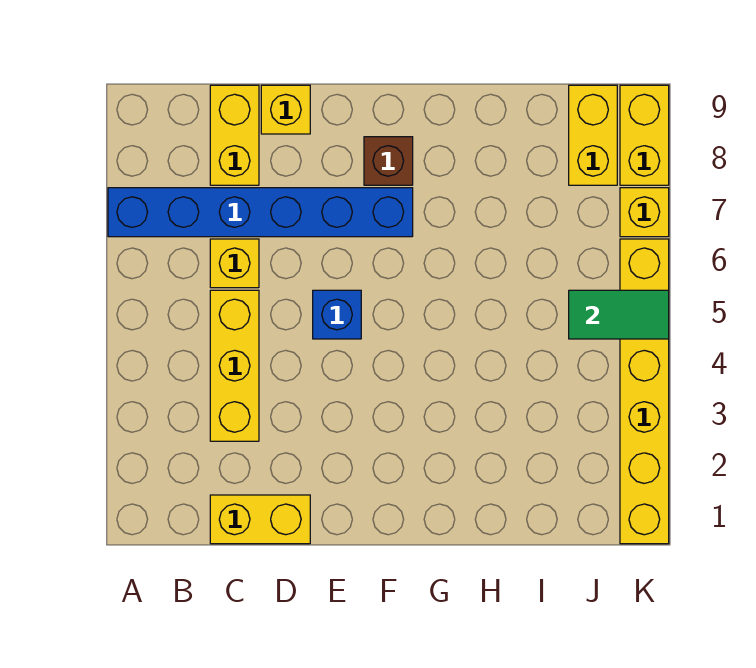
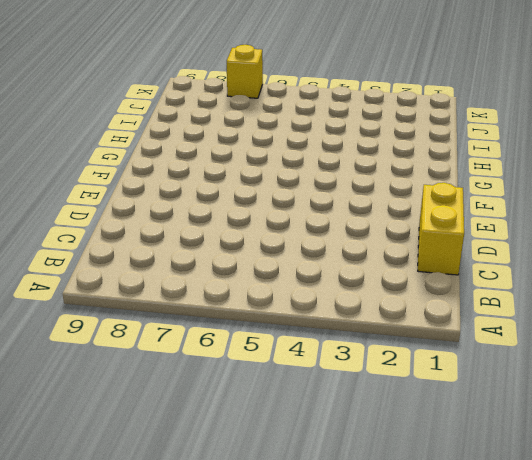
none -> blue brick A7:F7 level 1
none -> yellow brick C3:C5 level 1
none -> yellow brick C6 level 1

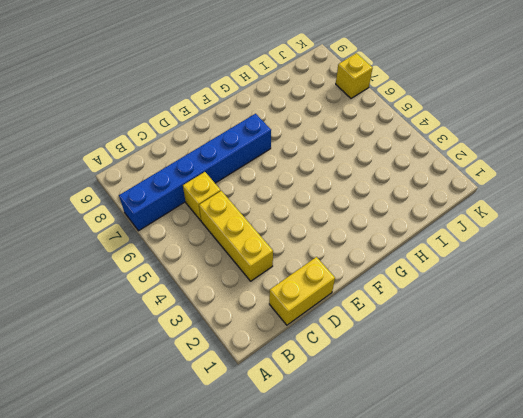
none -> yellow brick C8:C9 level 1
none -> yellow brick D9 level 1
none -> blue brick E5 level 1

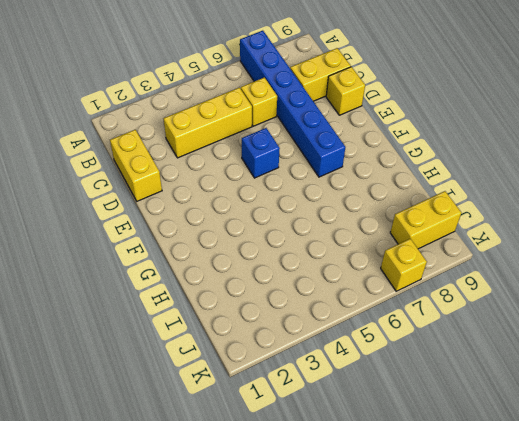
none -> brown brick F8 level 1
none -> yellow brick K1:K6 level 1
none -> yellow brick K8:K9 level 1

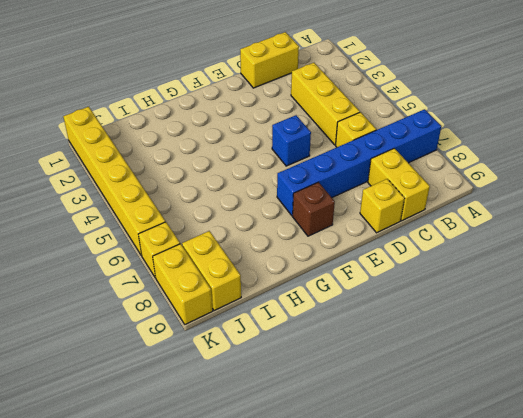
none -> green tile J5:K5 level 2

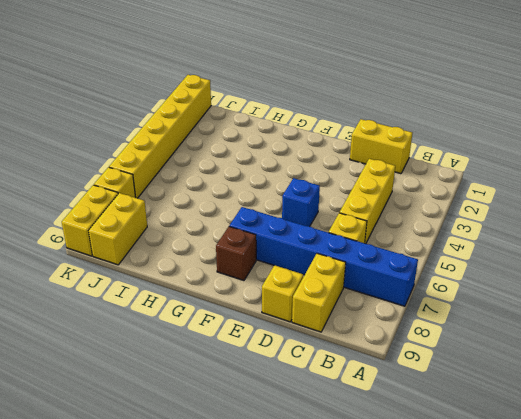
none -> green tile J5:K5 level 2

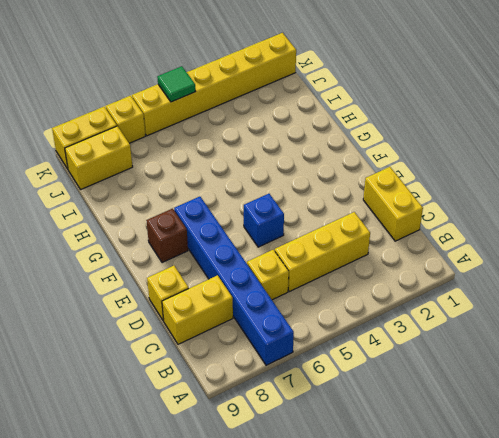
green tile K5 level 2 -> green tile J5:K5 level 2

